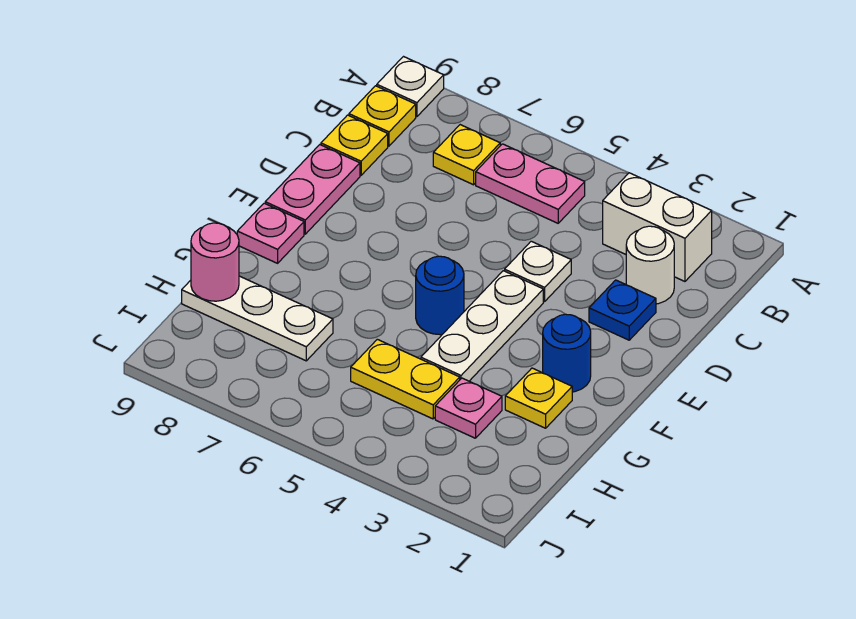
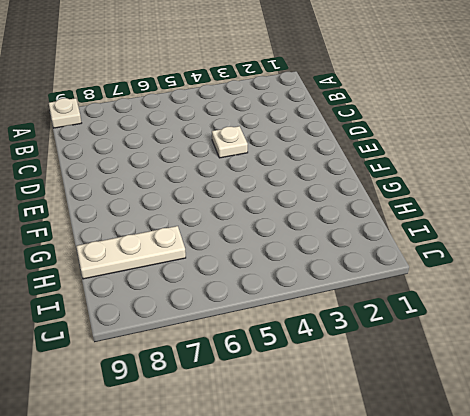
none -> white brick B2:B3 level 1
none -> pink plate B5:B6 level 1
none -> yellow plate B7 level 1

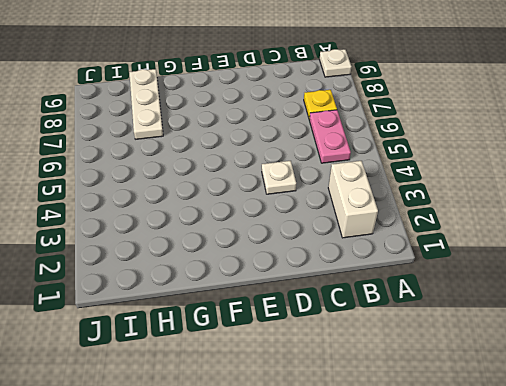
none -> yellow plate B9 level 1
none -> white round brick C2 level 1
none -> yellow plate C9 level 1

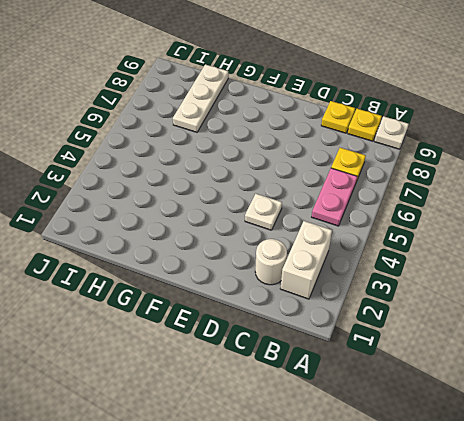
none -> blue plate D2 level 1
none -> pink plate D9:E9 level 1
none -> white plate E4:G4 level 1

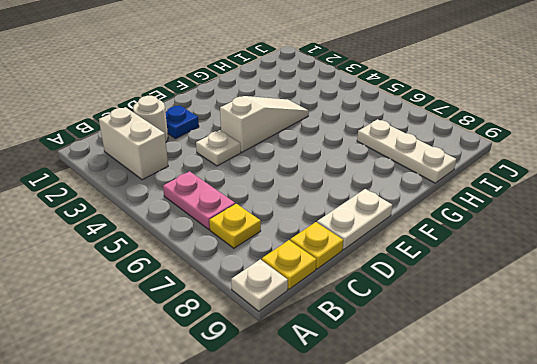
white plate D9:E9 level 1 -> pink plate D9:E9 level 1
white slope E4:G4 level 1 top E -> white plate E4:G4 level 1
none -> blue round brick F2 level 1
none -> blue round brick F5 level 1
none -> pink plate F9 level 1

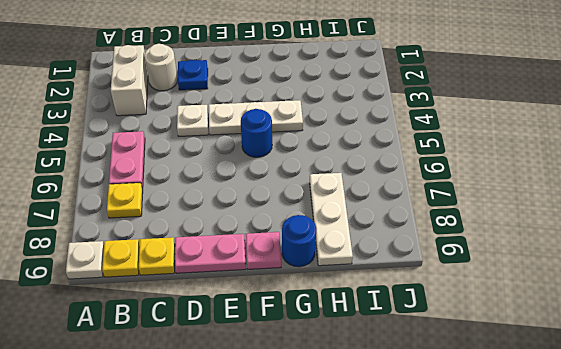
blue round brick G9 level 1 -> blue round brick F2 level 1
none -> yellow plate G2 level 1
none -> pink plate H3 level 1
none -> yellow plate H4:H5 level 1

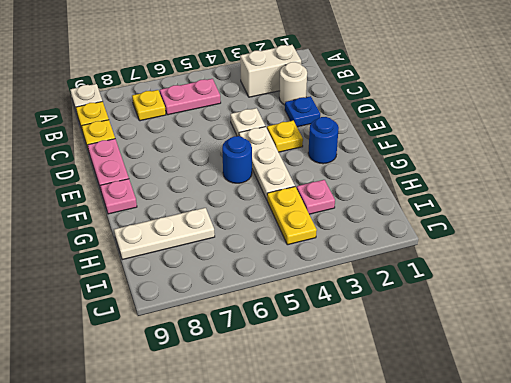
yellow plate E3 level 1 -> yellow plate G2 level 1
yellow plate H4:I4 level 1 -> yellow plate H4:H5 level 1
none -> pink round brick H9 level 2

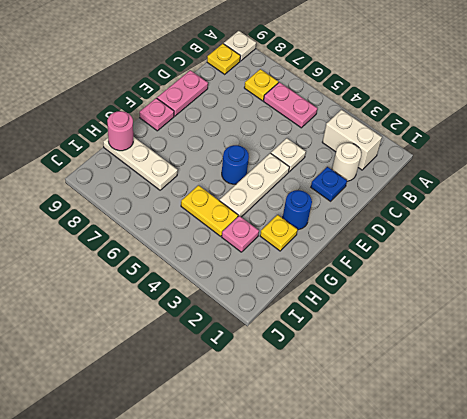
none -> yellow plate C9 level 1

